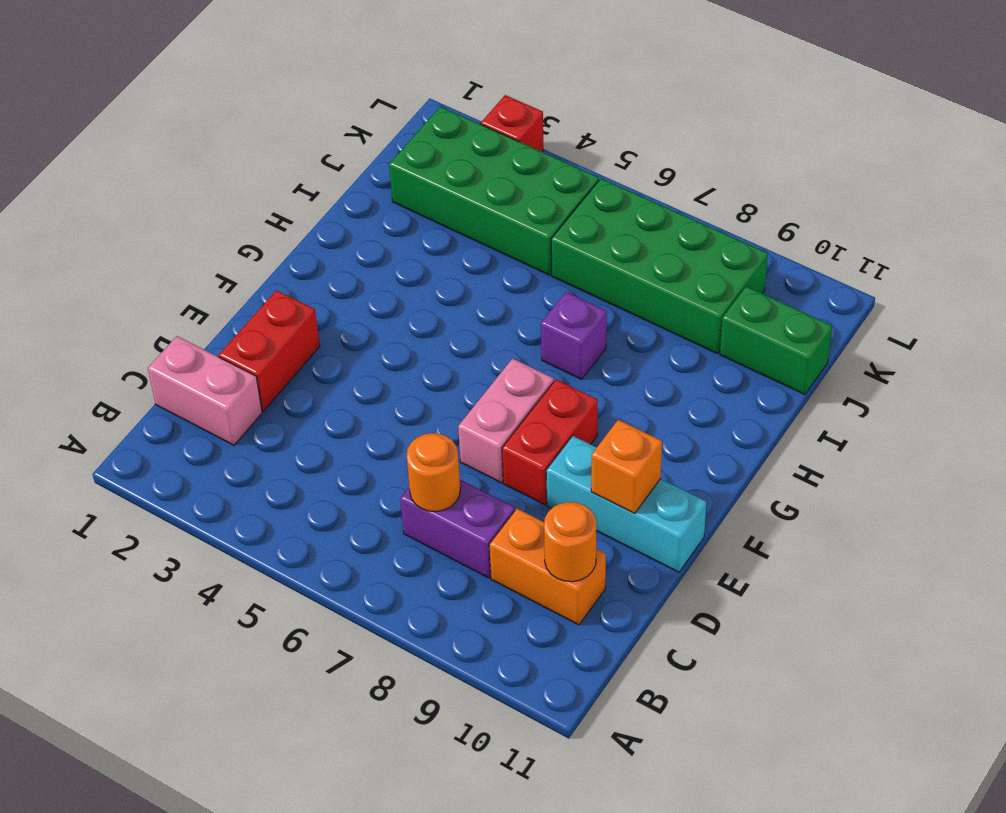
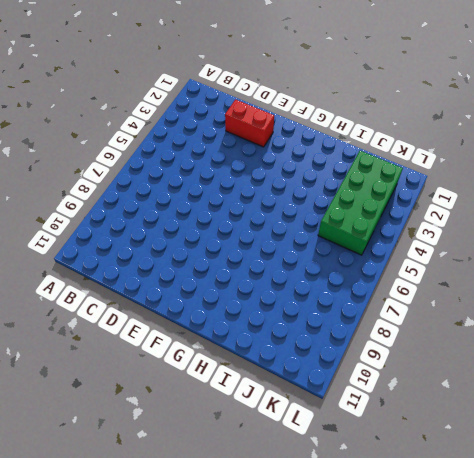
none -> pink brick C1:C2 level 1
none -> purple brick C7:C8 level 1
none -> orange brick C9:C10 level 1

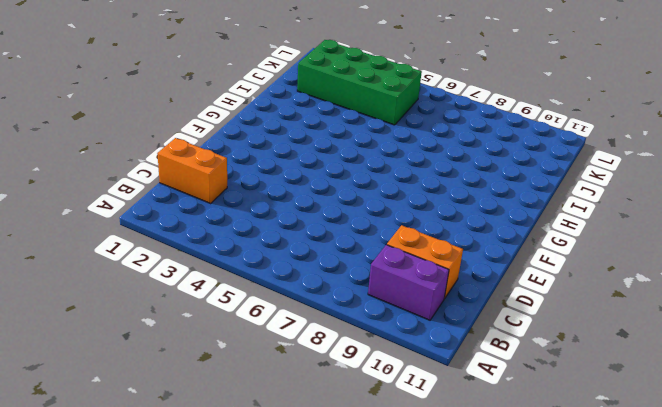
purple brick B9:B10 level 1 -> purple brick C7:C8 level 1
orange brick C1:C2 level 1 -> pink brick C1:C2 level 1
none -> red brick D2:E2 level 1
none -> pink brick E7:F7 level 1
none -> red brick E8:F8 level 1

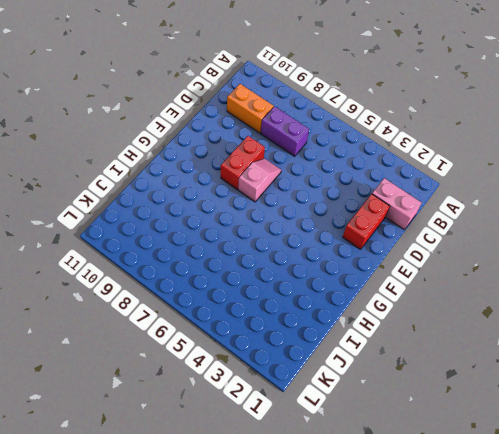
pink slope E7:F7 level 1 top F -> pink brick E7:F7 level 1
none -> cyan brick E9:E11 level 1
none -> purple brick H7 level 1
none -> green brick J2:K5 level 1

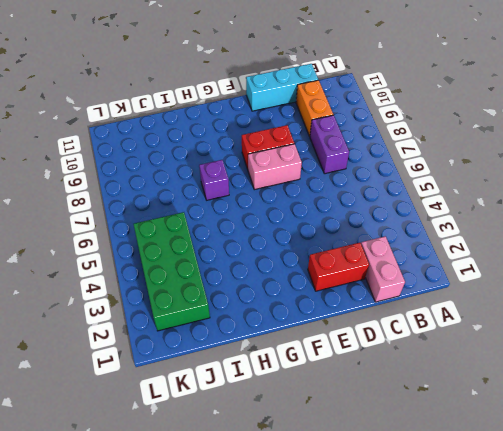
cyan brick C11:E11 level 1 -> cyan brick E9:E11 level 1
none -> green brick J6:K9 level 1
none -> green brick J10:J11 level 1
none -> red brick L3 level 1

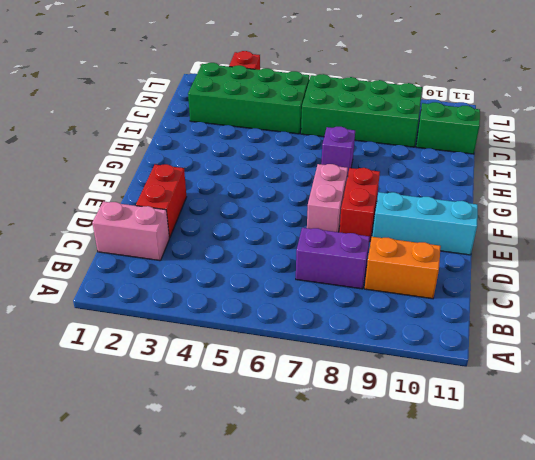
none -> orange round brick C7 level 2
none -> orange round brick C10 level 2
none -> orange brick E10 level 2

